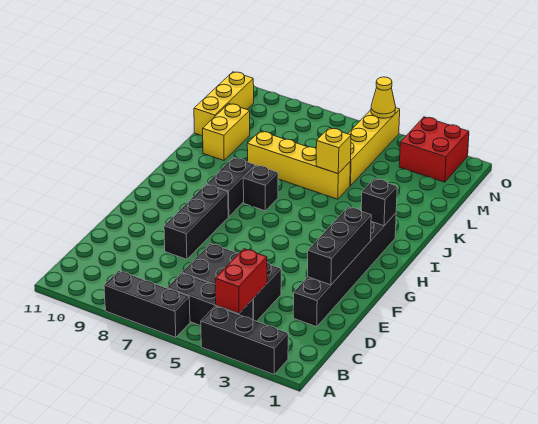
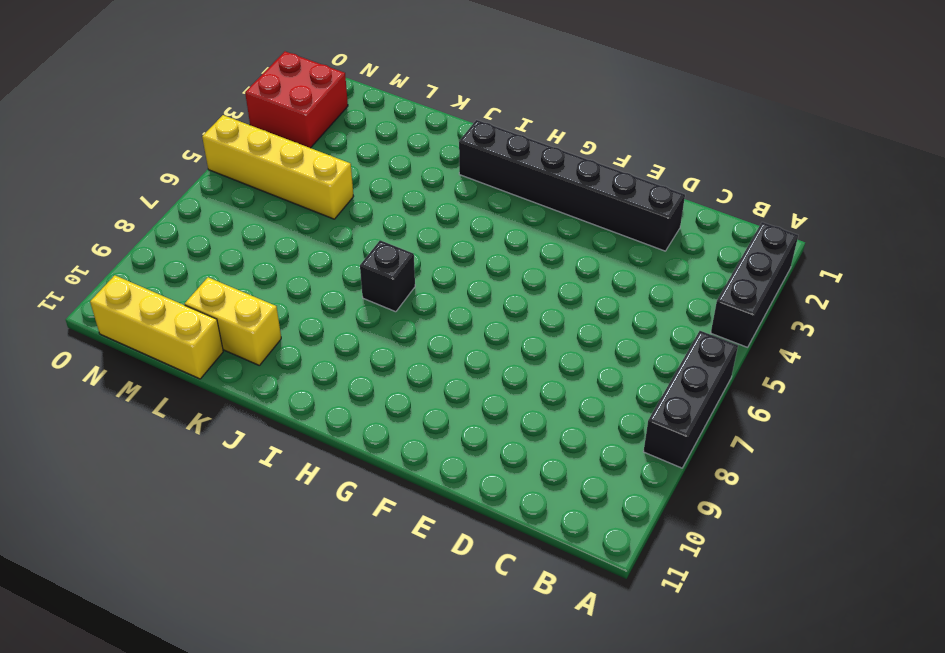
none -> black brick B4:B6 level 1
none -> black brick C4:D6 level 1
none -> black brick E8:G8 level 1

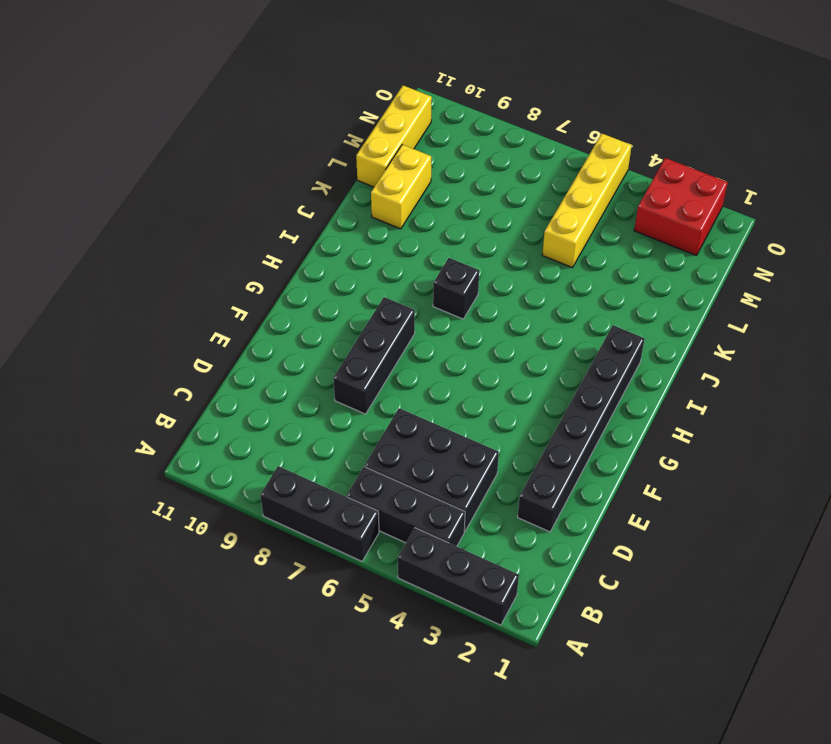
none -> black brick H8:I8 level 1
none -> yellow brick K5:K8 level 1
none -> red brick B4:C4 level 2

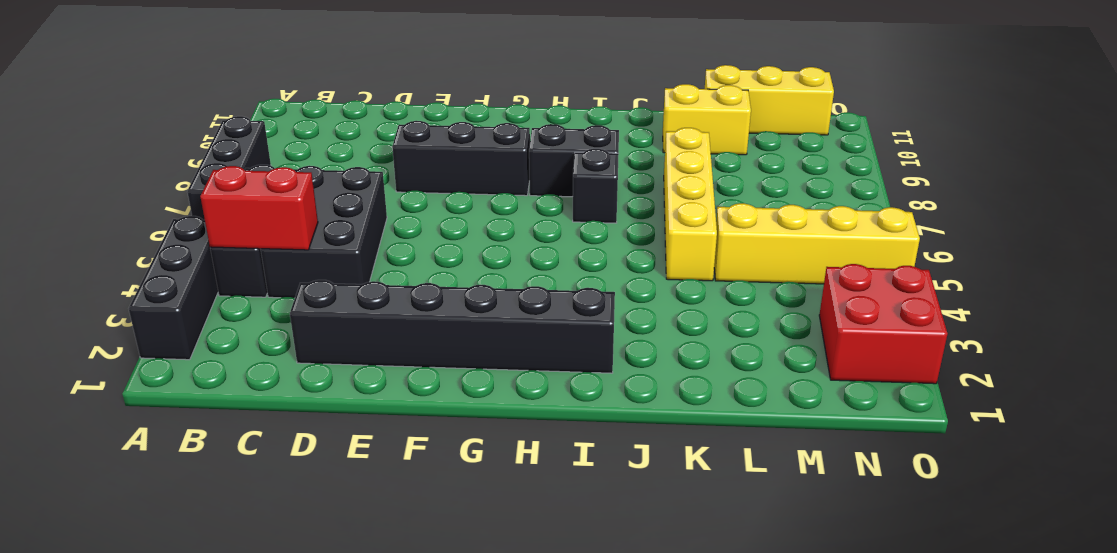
none -> black brick E2:G2 level 2
none -> black brick I2 level 2
none -> yellow brick K5 level 2

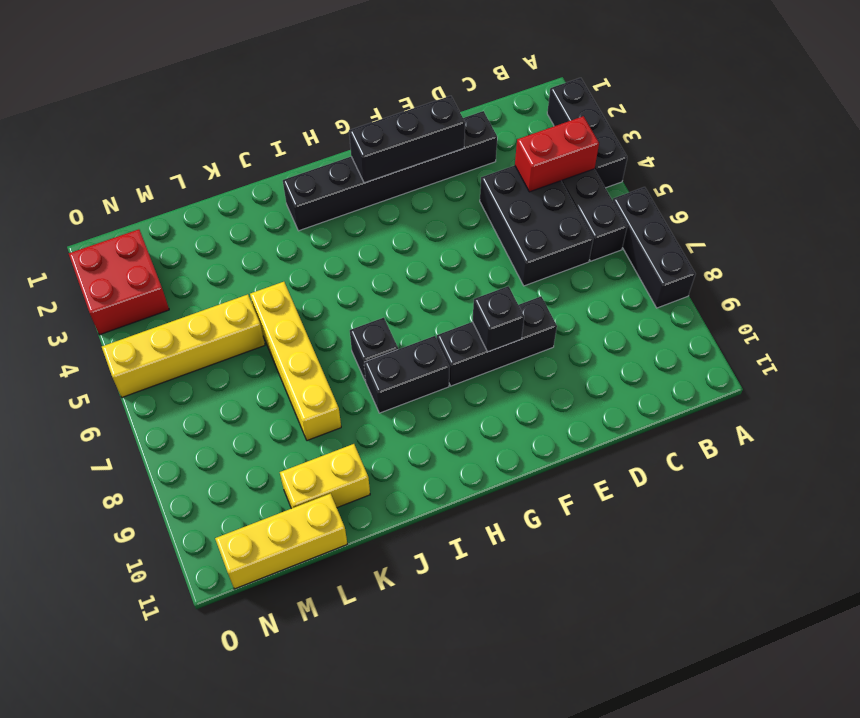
black brick F8 level 2 -> black brick I2 level 2
none -> yellow brick K5 level 2
none -> yellow cone O5 level 2

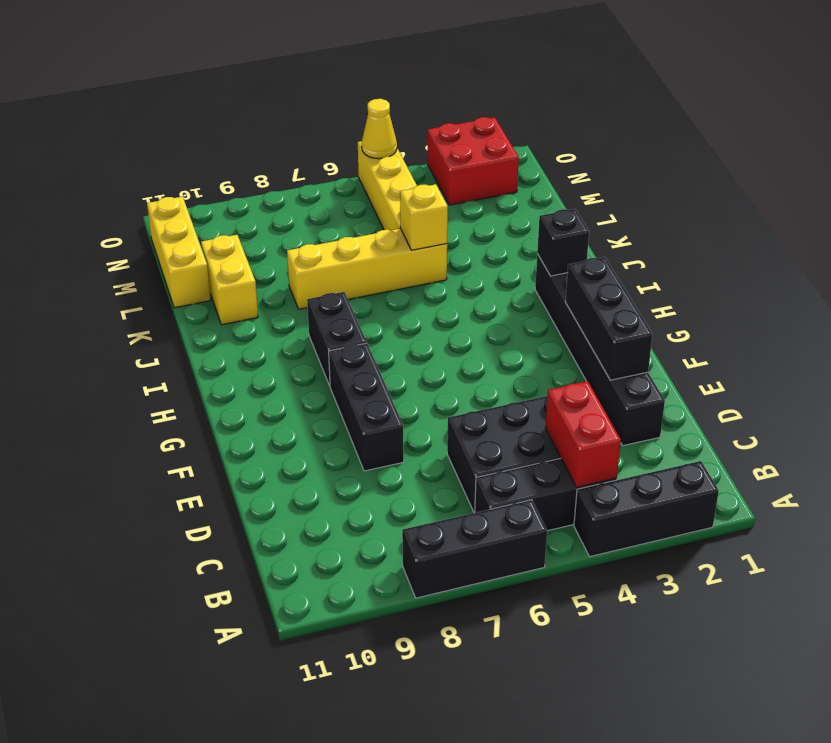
none -> black brick I7 level 1

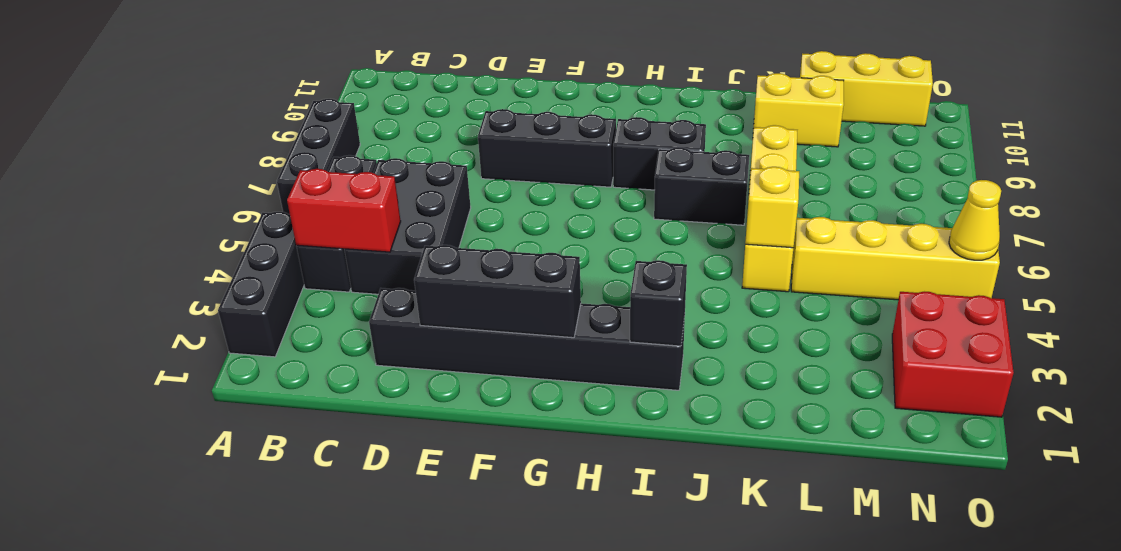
black brick I7:J7 level 1 -> black brick I7 level 1

